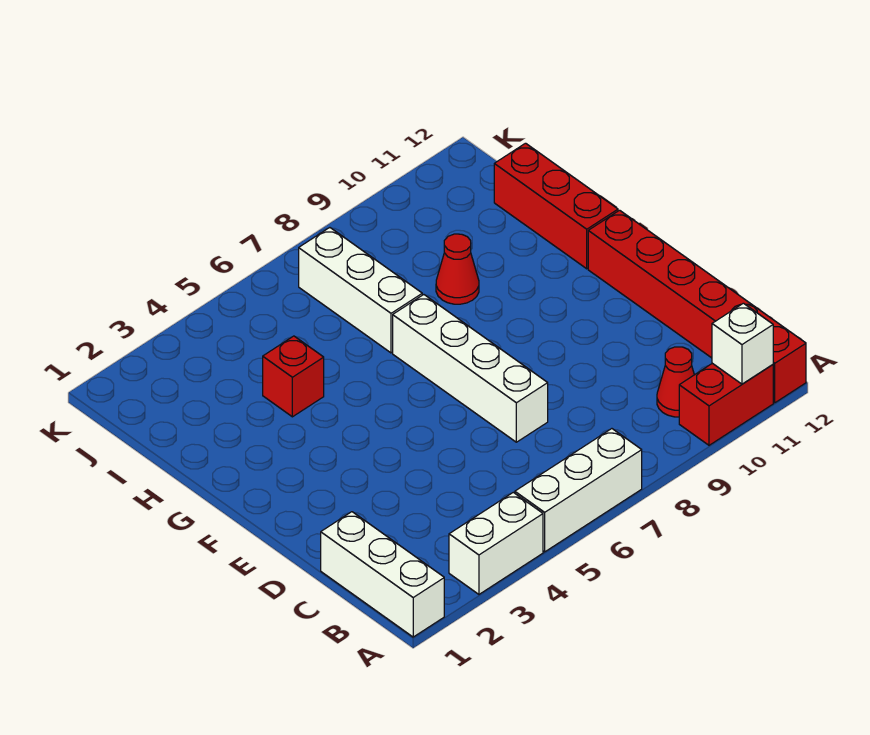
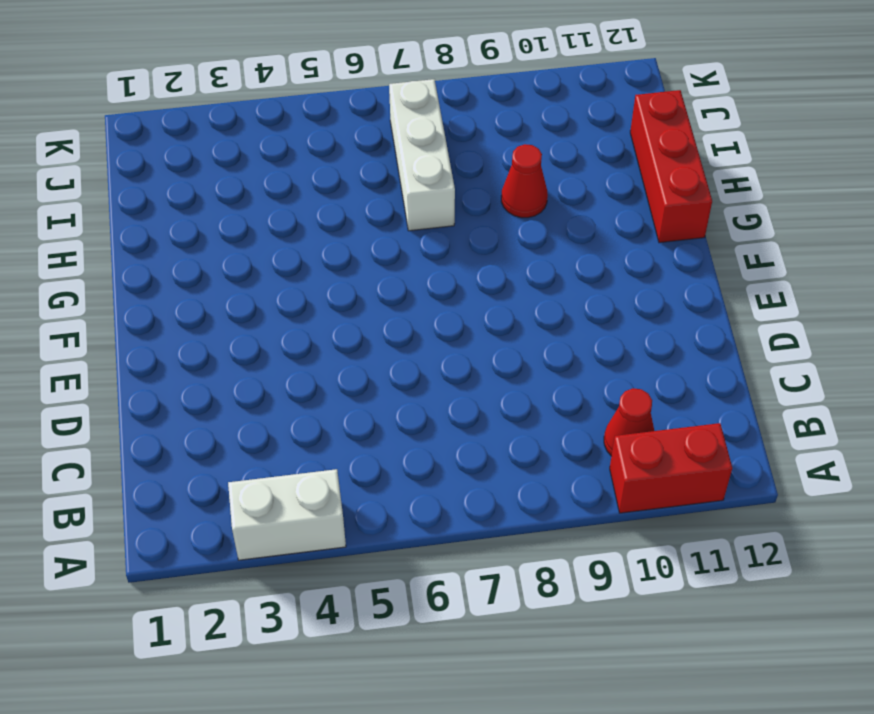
none -> white brick A1:C1 level 1
none -> white brick A5:A7 level 1
none -> red brick A12:F12 level 1

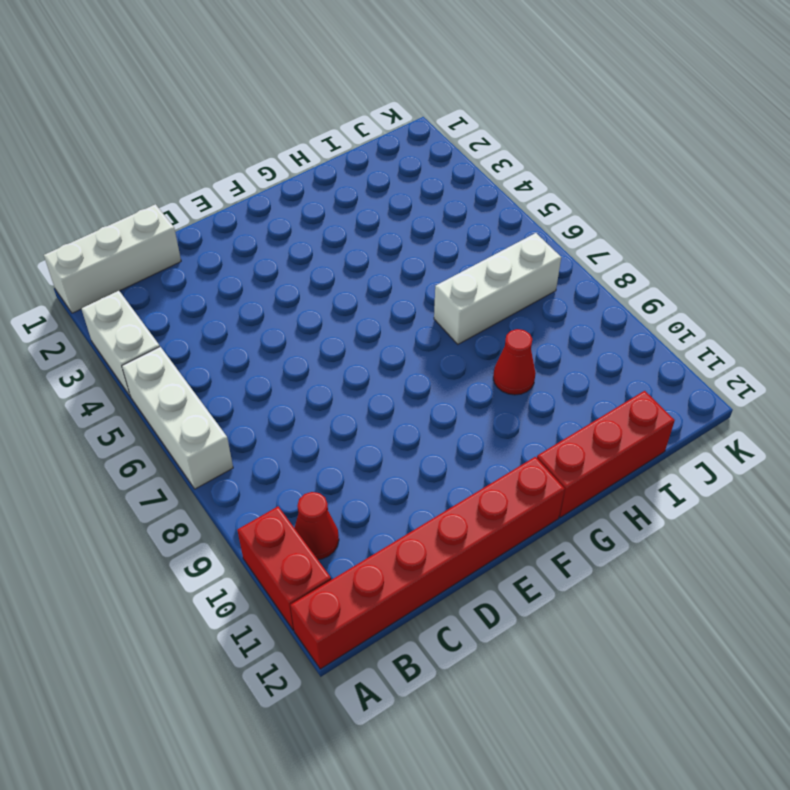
none -> white brick D7:G7 level 1
none -> red brick H4 level 1
none -> white brick A11 level 2

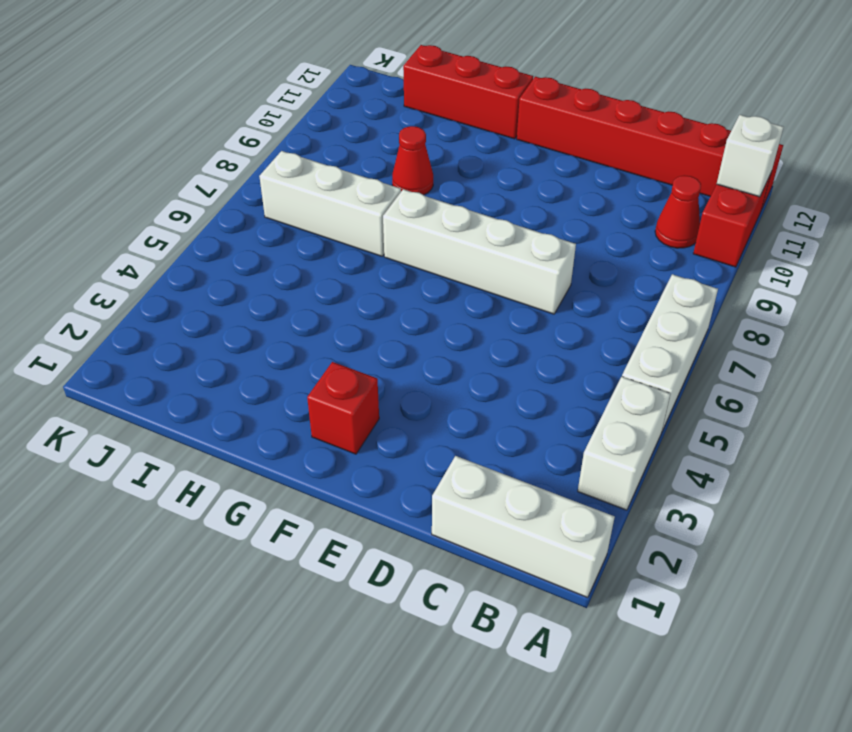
red brick F2 level 1 -> red brick H4 level 1

